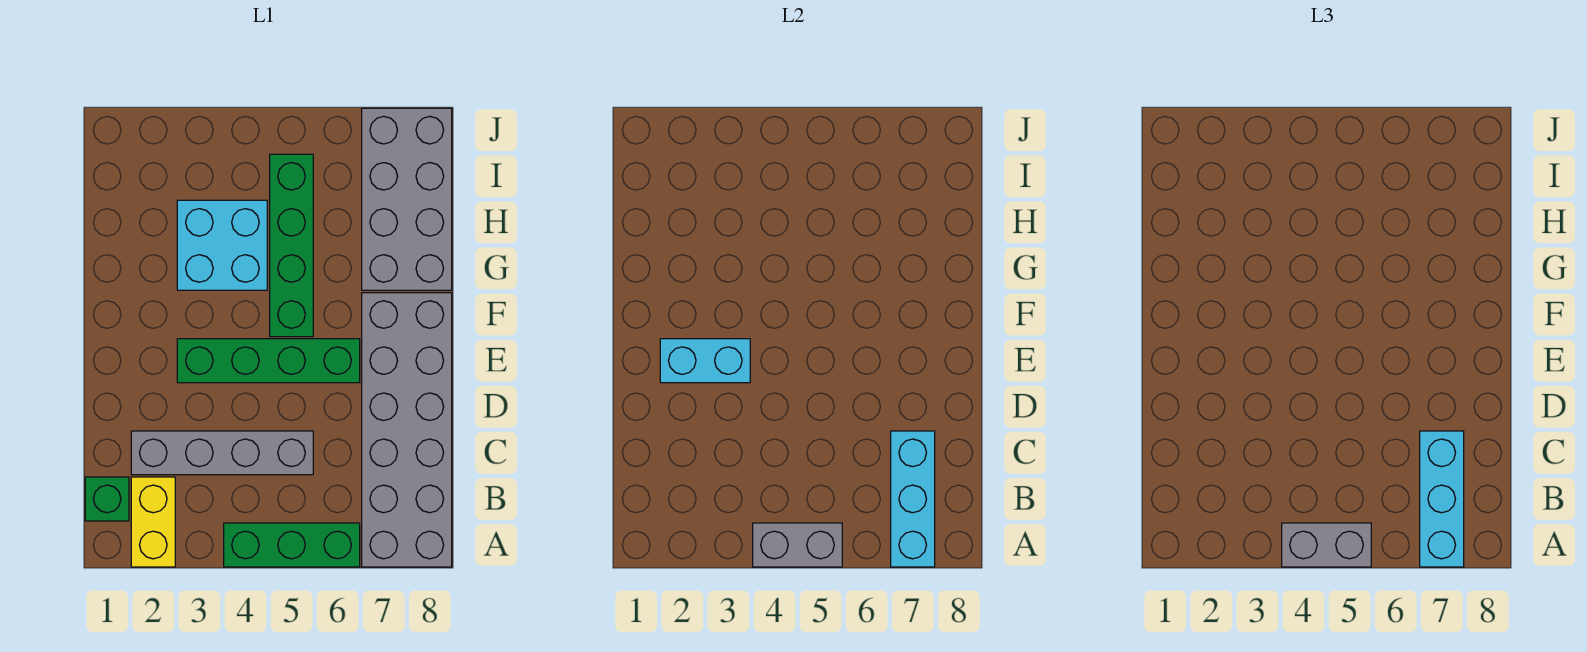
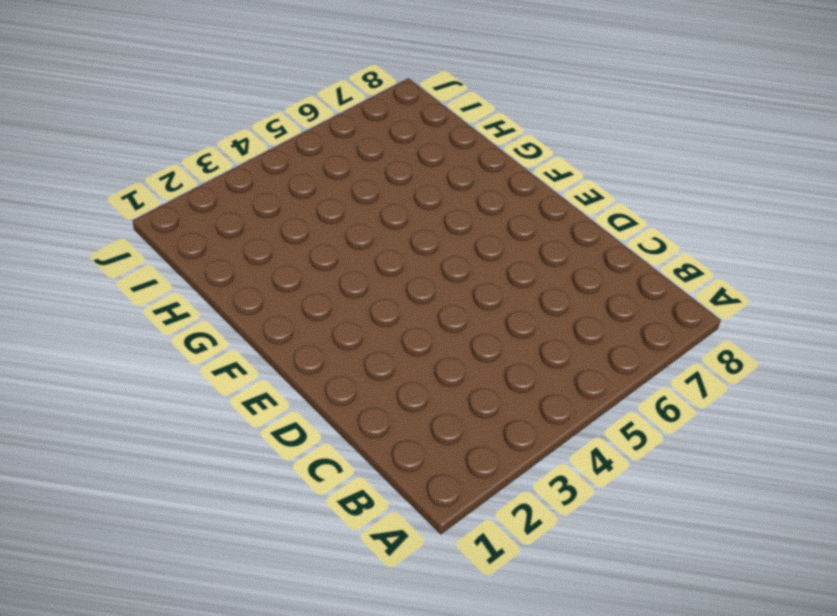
none -> yellow brick A2:B2 level 1
none -> green brick A4:A6 level 1
none -> grey brick A7:F8 level 1

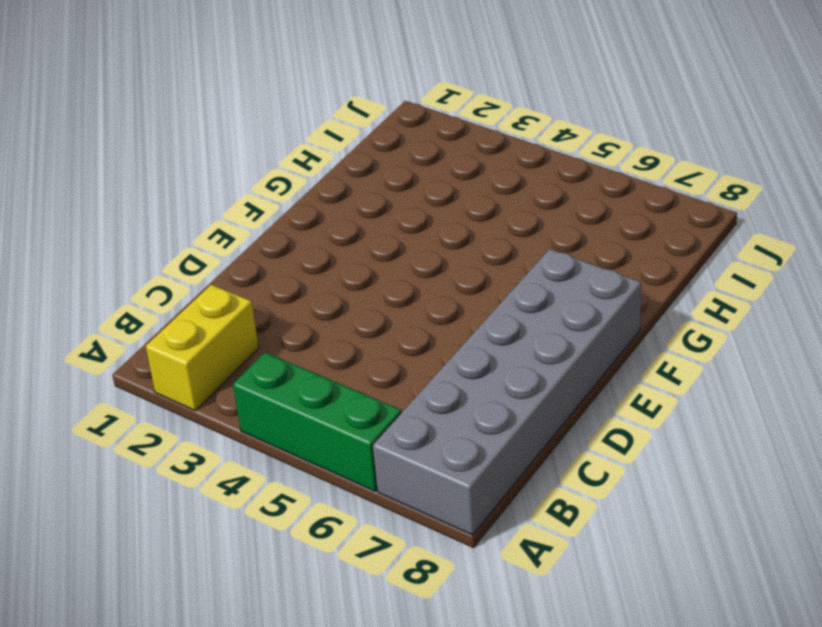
none -> green brick B1 level 1
none -> grey brick C2:C5 level 1
none -> green brick E3:E6 level 1

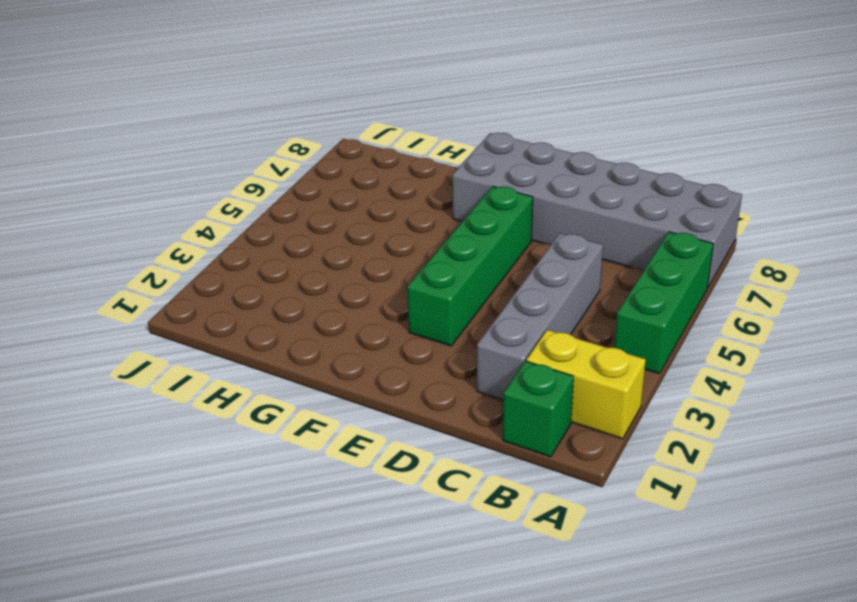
none -> green brick F5:I5 level 1
none -> cyan brick G3:H4 level 1
none -> grey brick G7:J8 level 1

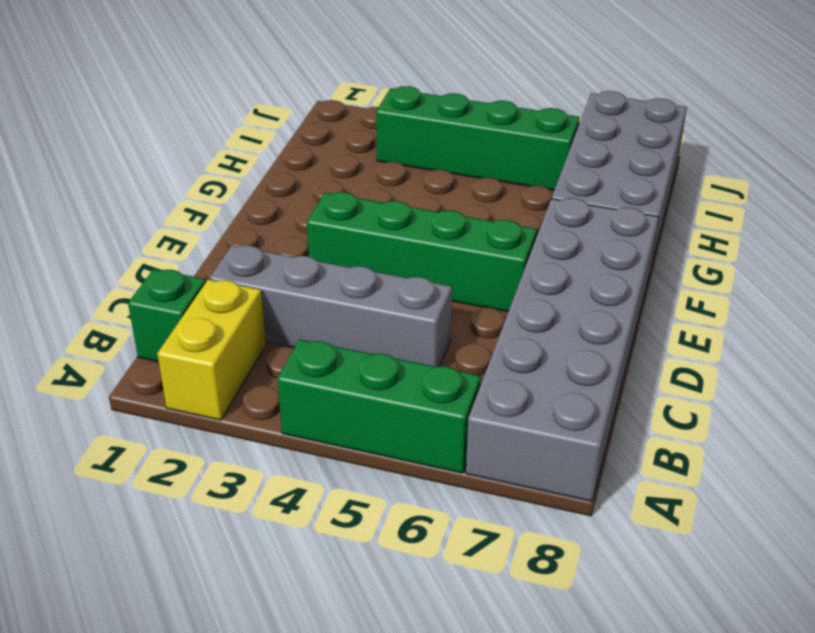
green brick I3:I6 level 1 -> green brick F5:I5 level 1
none -> cyan brick G3:H4 level 1
none -> grey brick A4:A5 level 2
none -> cyan brick A7:C7 level 2

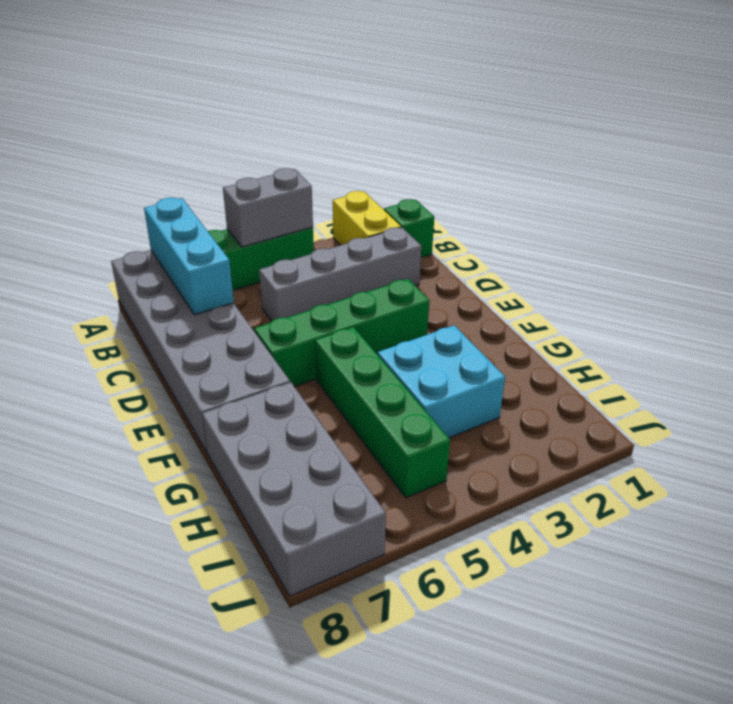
none -> cyan brick E2:E3 level 2
none -> grey brick A4:A5 level 3
none -> cyan brick A7:C7 level 3

